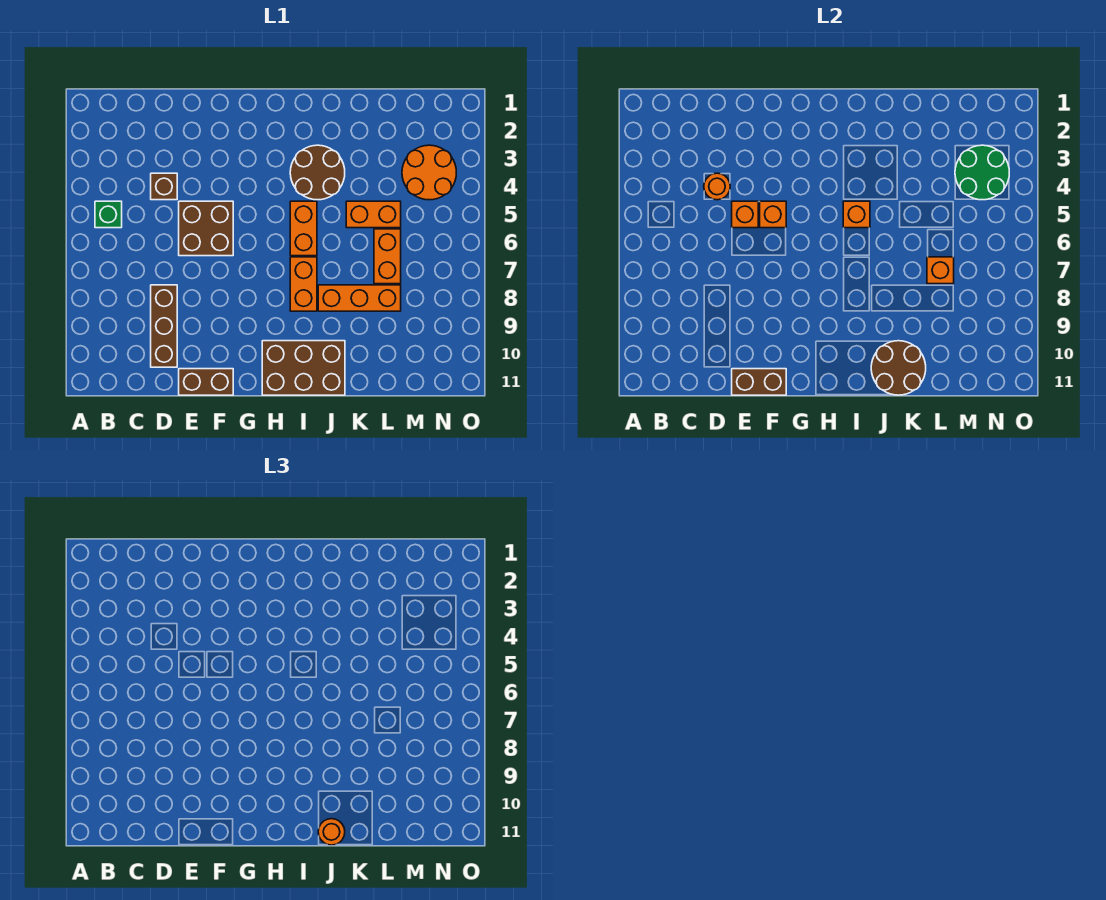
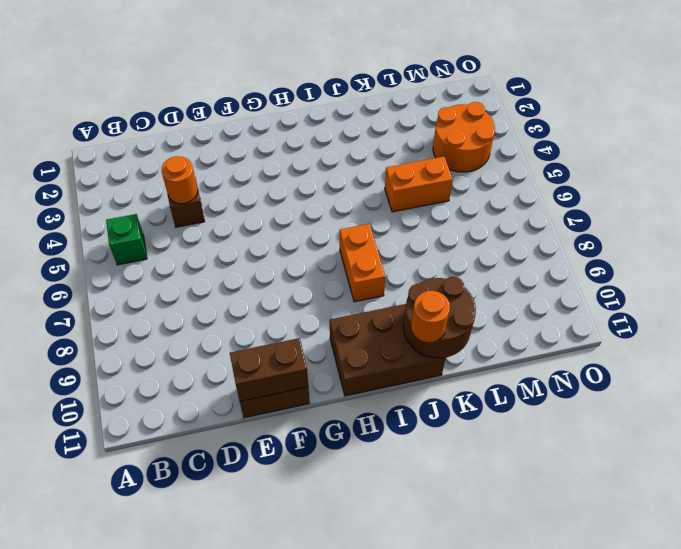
none -> brown brick D8:D10 level 1
none -> brown brick E5:F6 level 1
none -> brown round brick I3:J4 level 1

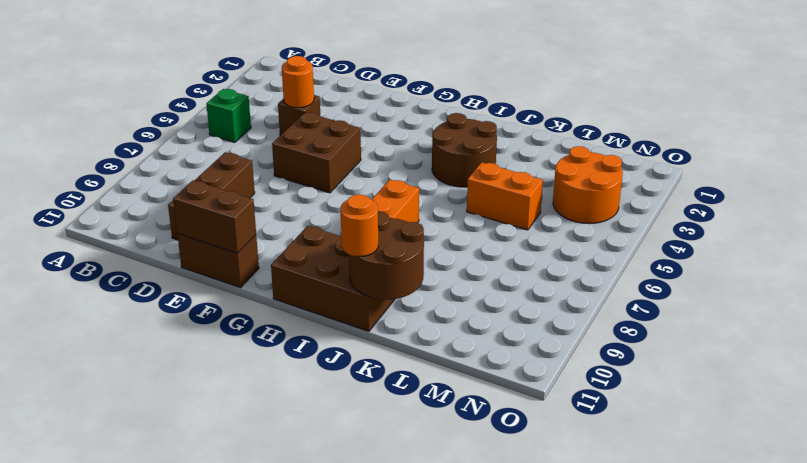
none -> orange brick I5:I6 level 1
none -> orange brick J8:L8 level 1
none -> orange brick L6:L7 level 1

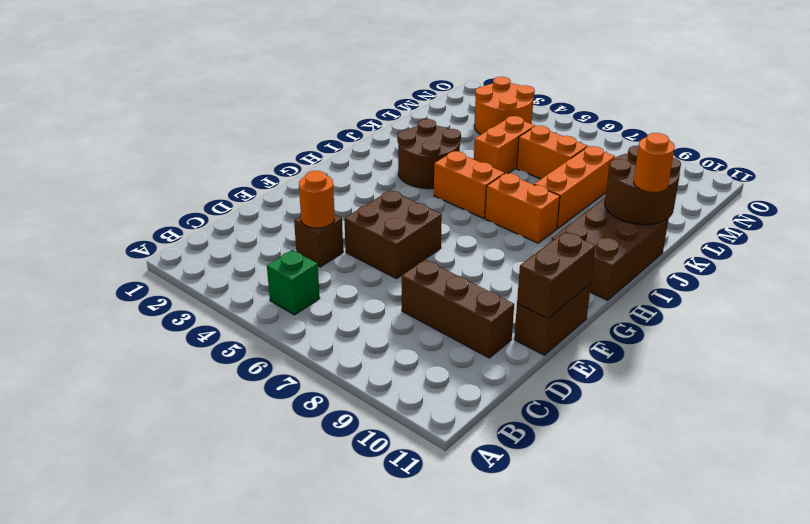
none -> orange brick E5 level 2
none -> orange brick F5 level 2
none -> orange brick I5 level 2

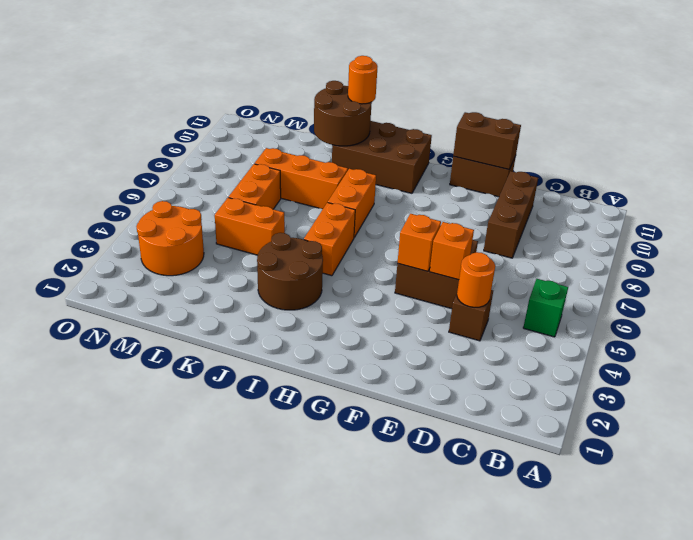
none -> orange brick I5 level 2
none -> orange brick L7 level 2
none -> green round brick M3:N4 level 2

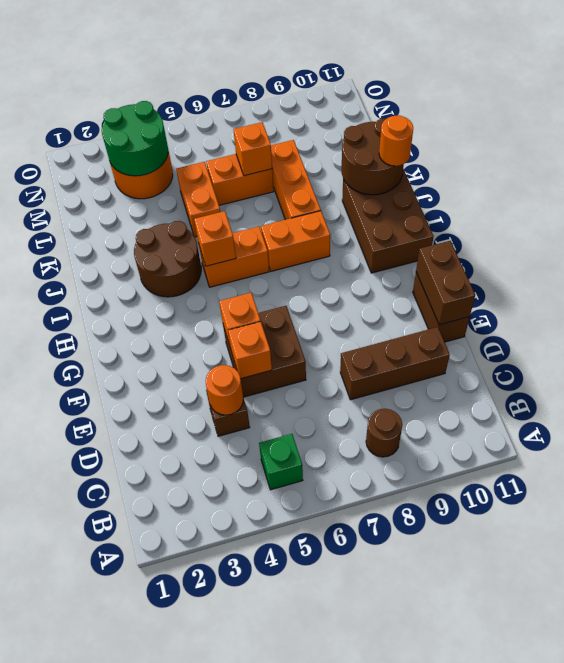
brown round brick B8 level 1 -> none

